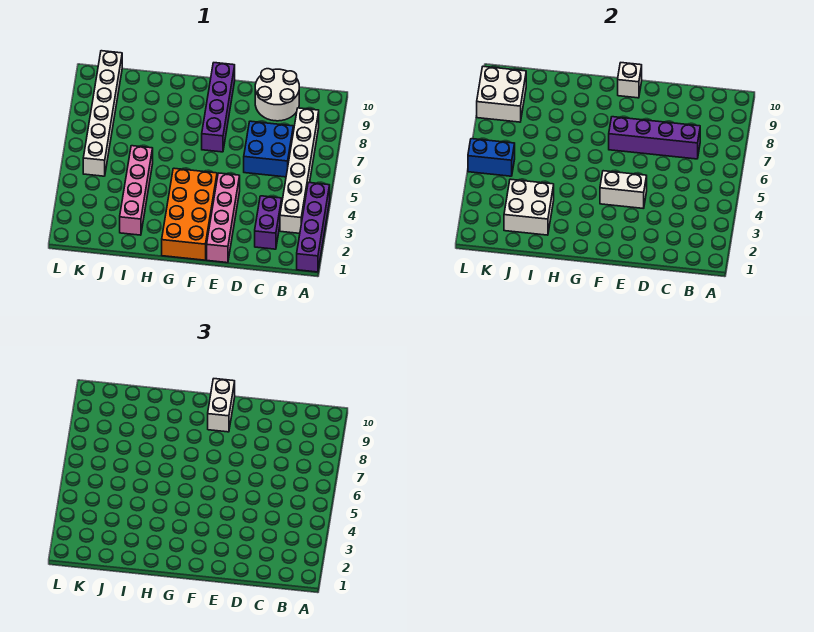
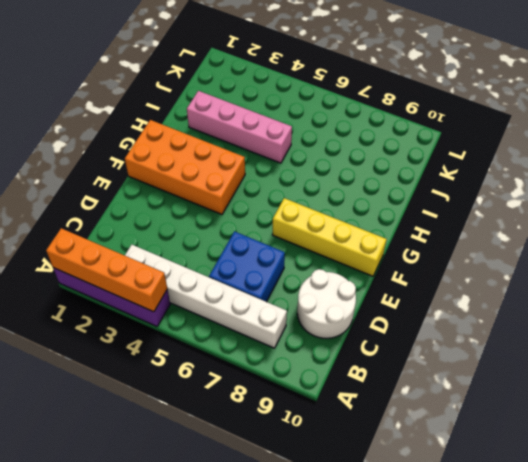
orange brick A1:A4 level 2 -> none
yellow brick F7:F10 level 1 -> purple brick F7:F10 level 1
none -> purple brick C2:C3 level 1
none -> pink brick E1:E4 level 1
none -> white brick K5:K10 level 1

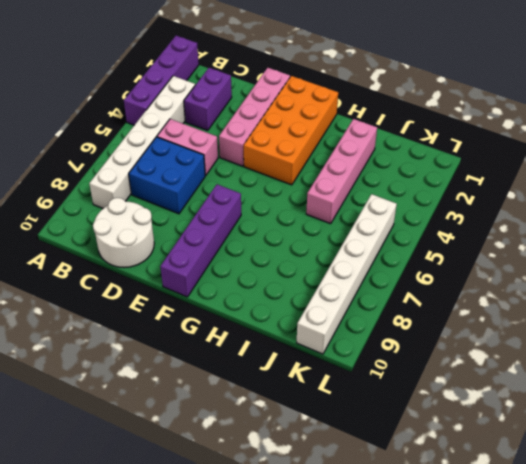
pink brick C5:D5 level 1 -> none
none -> purple brick C7:F7 level 2
none -> white brick E4:F4 level 2
none -> white brick F10 level 2

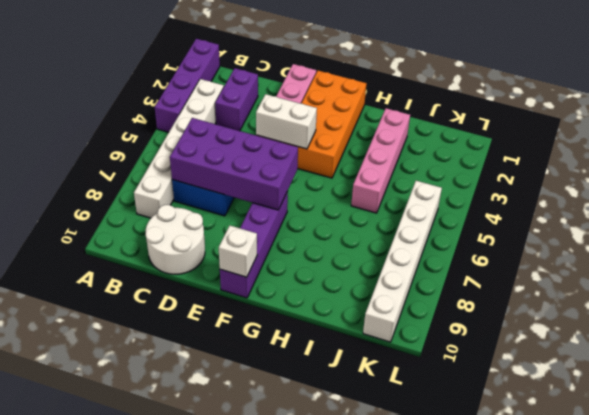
purple brick C6:F7 level 2 -> purple brick C7:F7 level 2
none -> white brick I2:J3 level 2
none -> blue brick K5:L5 level 2
none -> white brick K8:L9 level 2

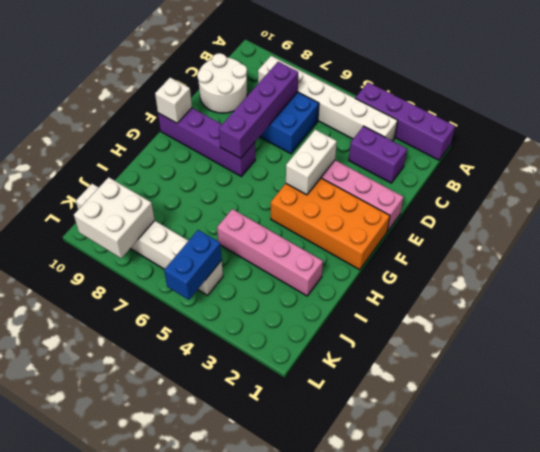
none -> white brick I2:J3 level 2
none -> white brick F9:F10 level 3

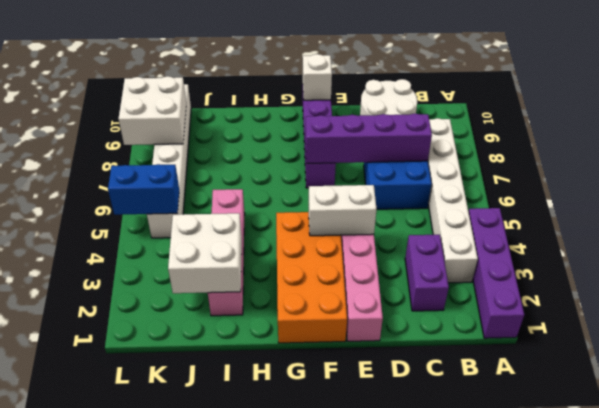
none -> white brick F9:F10 level 3

